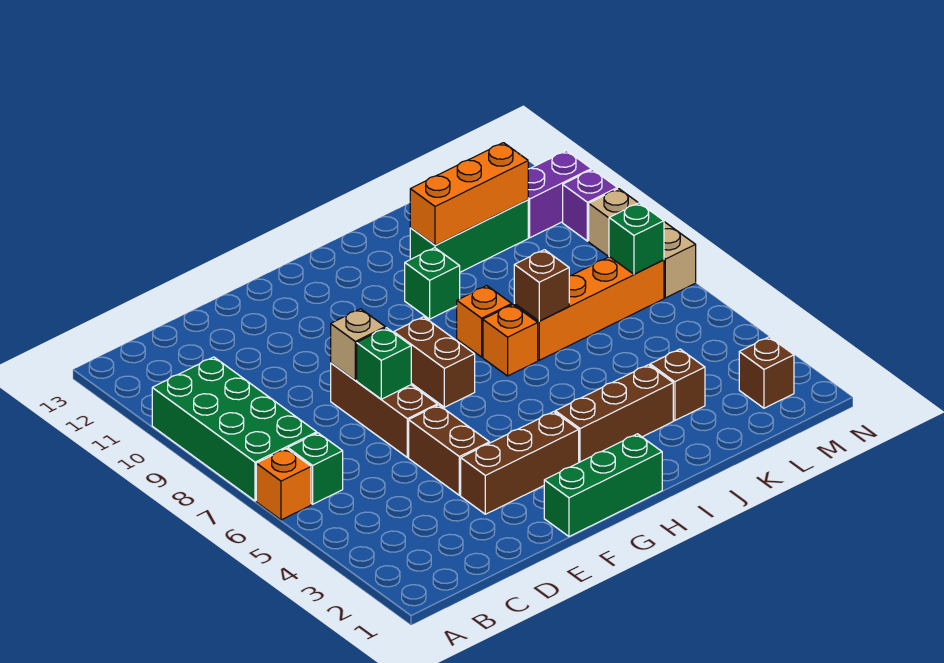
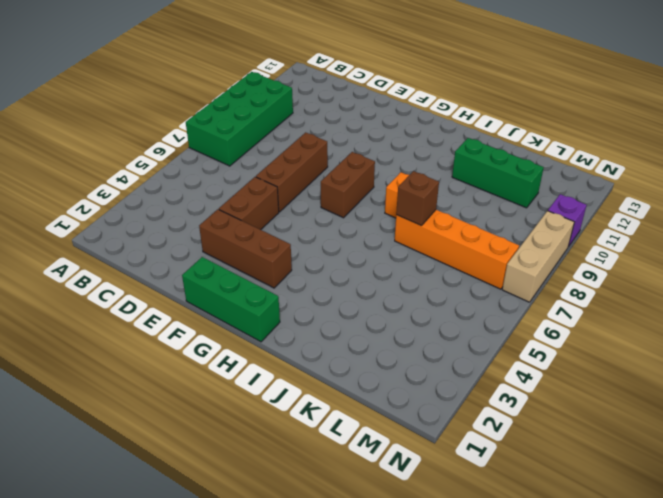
none -> orange brick A6 level 1
none -> green brick B6 level 1
none -> brown brick H3:J3 level 1

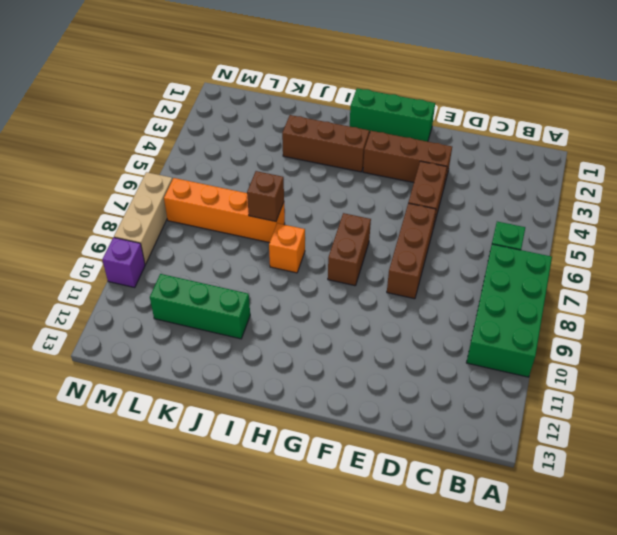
none -> orange brick A6 level 1
none -> orange brick I7 level 1
none -> green brick I10 level 1

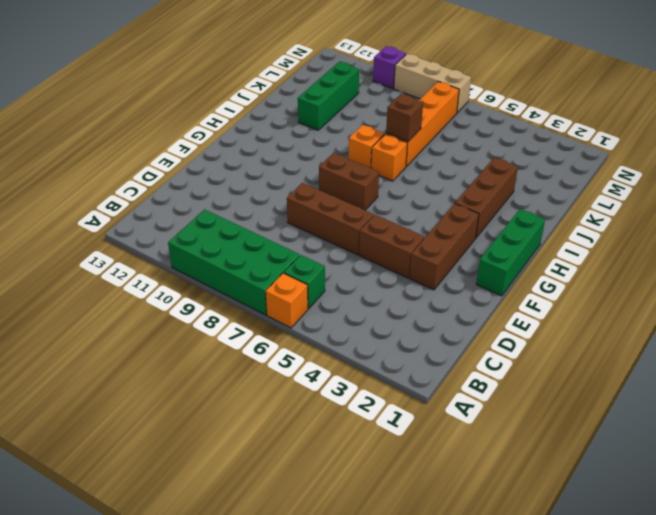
none -> green brick I10 level 1
none -> brown brick K3 level 1
none -> brown brick M2 level 1

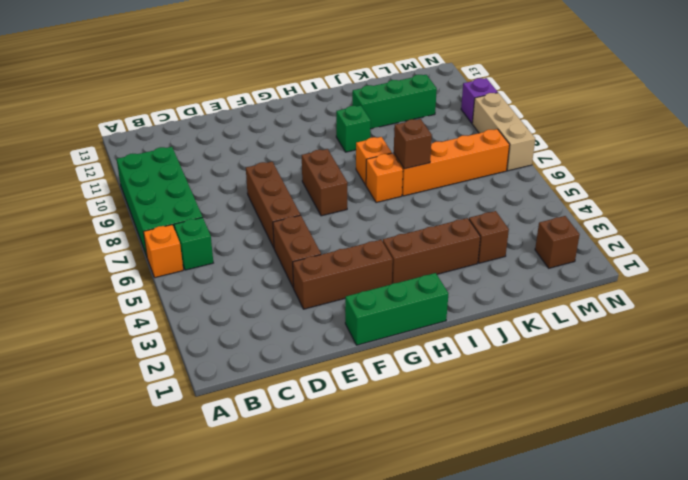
none -> purple brick M11:N11 level 1
none -> green brick E7 level 2
none -> tan brick E8 level 2

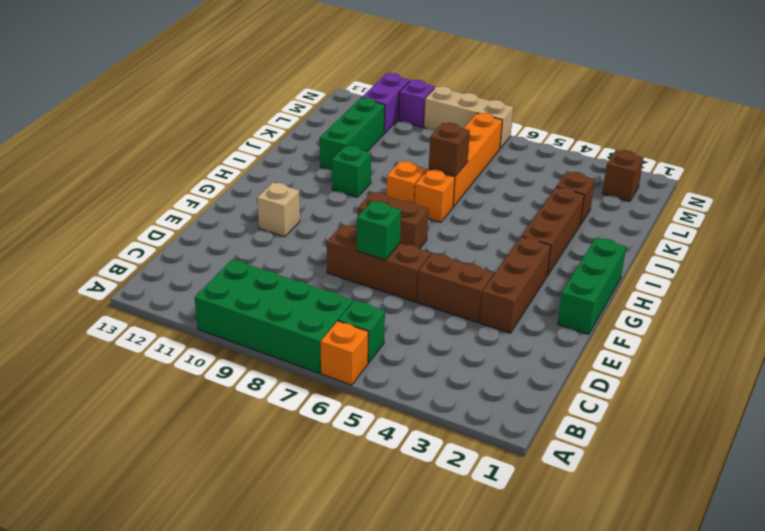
tan brick F11 level 1 -> tan brick E8 level 2
none -> orange brick J11:L11 level 2
none -> green brick M7 level 2

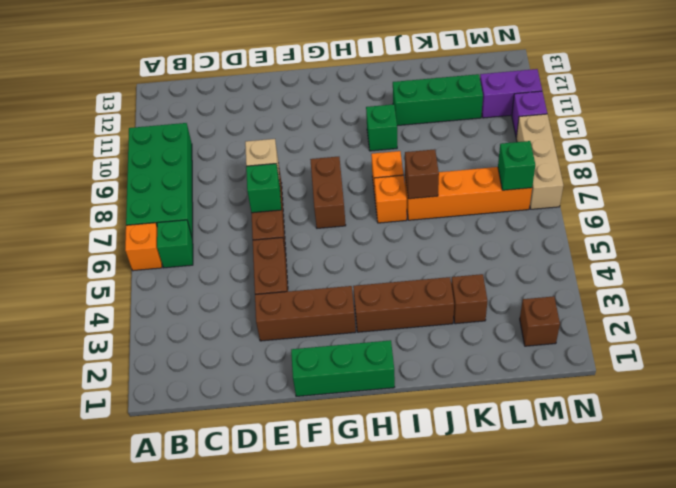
none -> orange brick J11:L11 level 2

